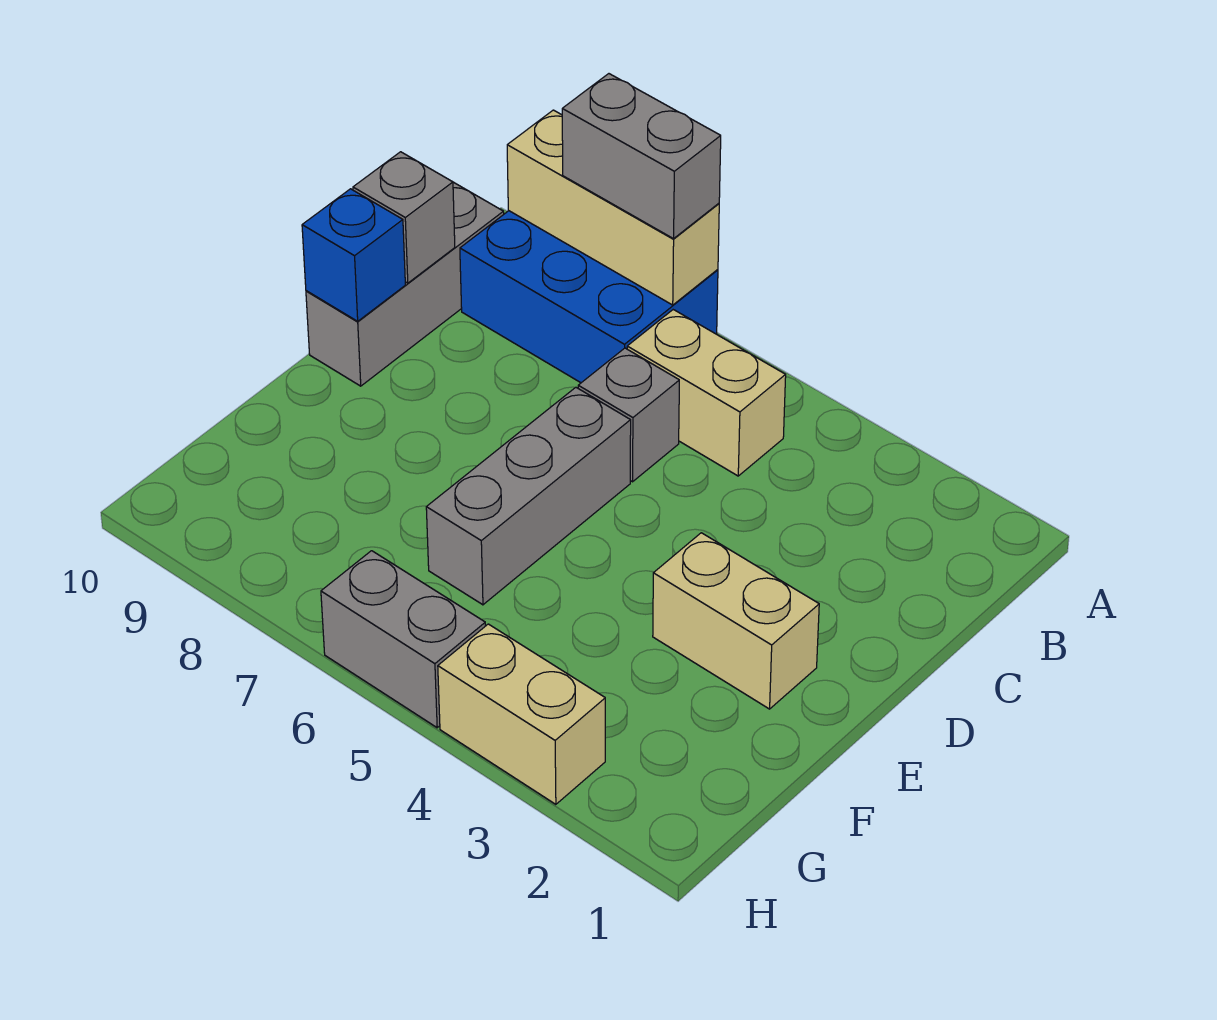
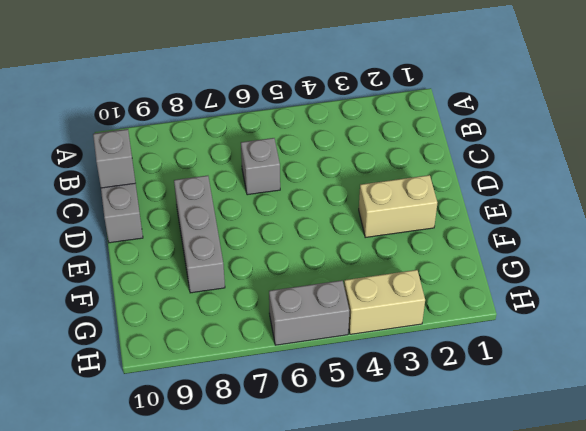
grey brick D8:F8 level 1 -> grey brick D6:F6 level 1
none -> blue brick A7:B9 level 1
none -> tan brick B5:B6 level 1
none -> tan brick A7:A9 level 2

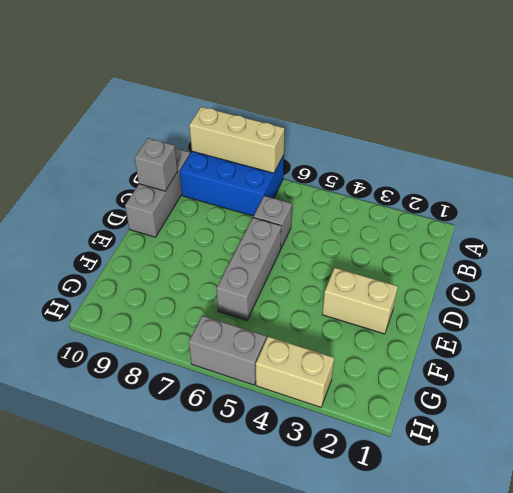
none -> tan brick B5:B6 level 1
none -> blue brick D10 level 2
none -> grey brick A7:A8 level 3

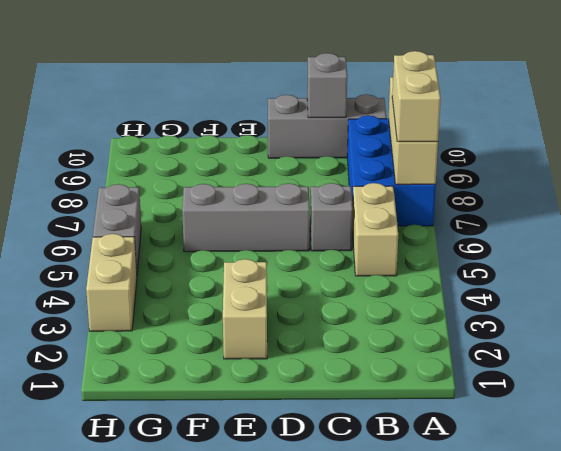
tan brick A7:A8 level 3 -> grey brick A7:A8 level 3
none -> blue brick D10 level 2

